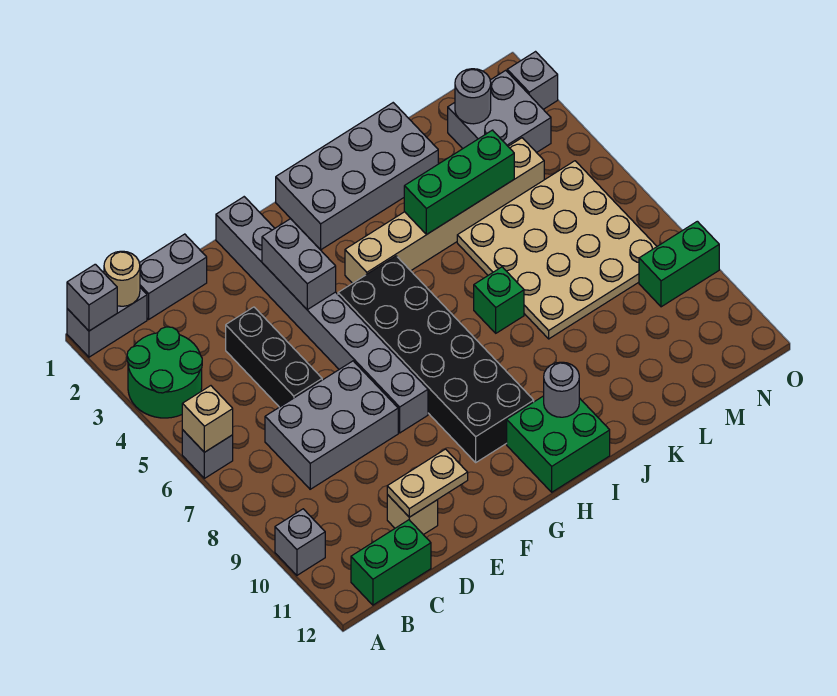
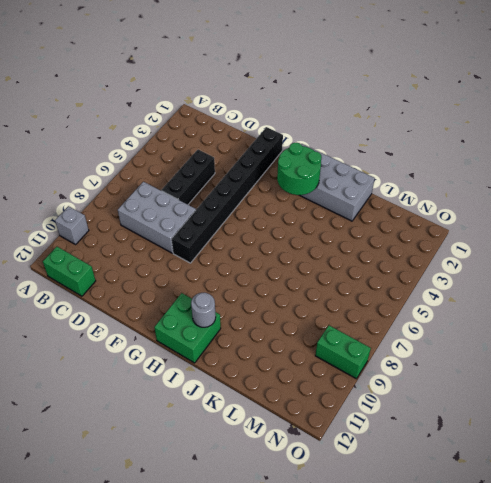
black brick F1:F8 level 1 -> grey brick F1:F8 level 1
green round brick H2:I3 level 2 -> green round brick A3:B4 level 1
none -> grey brick A1:B1 level 1
none -> grey brick A6 level 1
none -> grey brick C1:D1 level 1

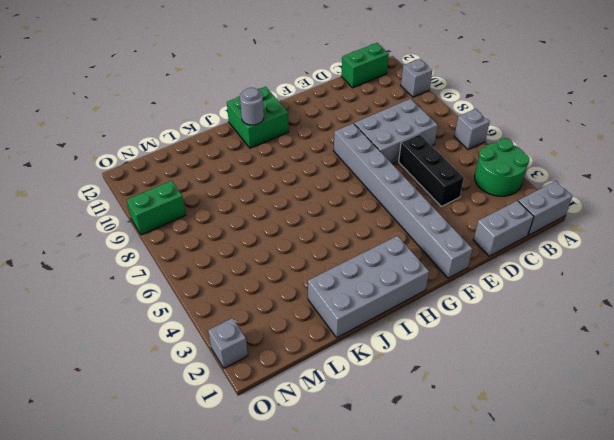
none -> tan brick D11 level 1
none -> black brick G5:H10 level 1
none -> tan brick H4:M4 level 1

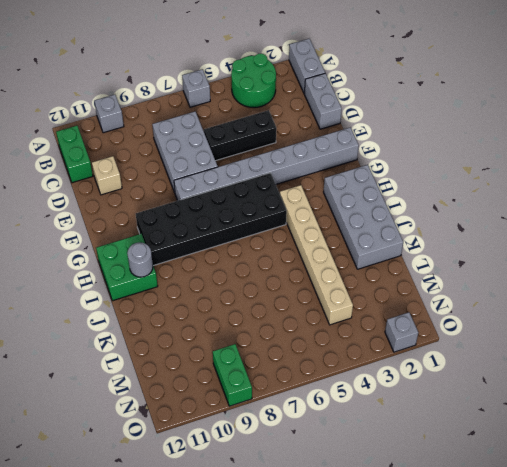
none -> green brick J7 level 1
none -> tan plate K5:N8 level 1
none -> grey brick M2:N3 level 1

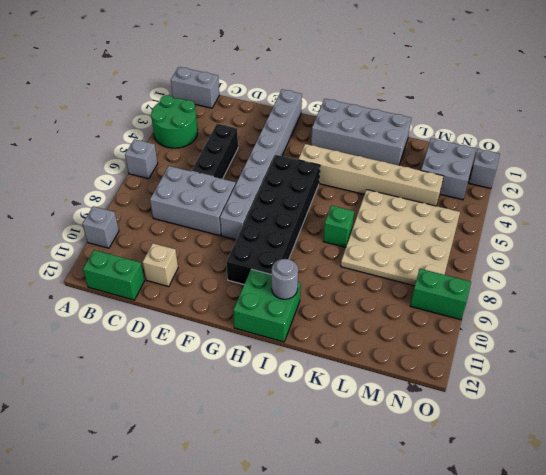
none -> grey brick C1:D1 level 1
none -> grey brick A1 level 2
none -> tan brick A6 level 2

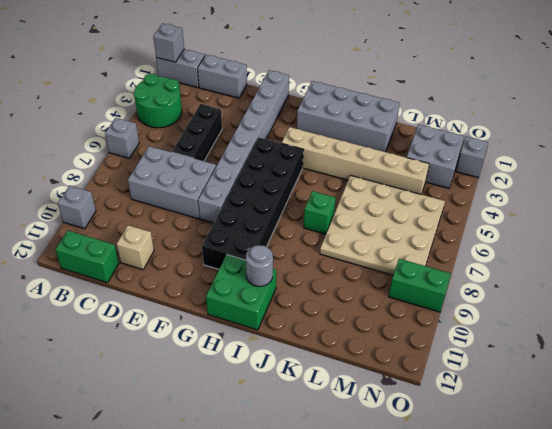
none -> tan brick A6 level 2
none -> tan round brick B1 level 2
none -> tan plate D11:E11 level 2

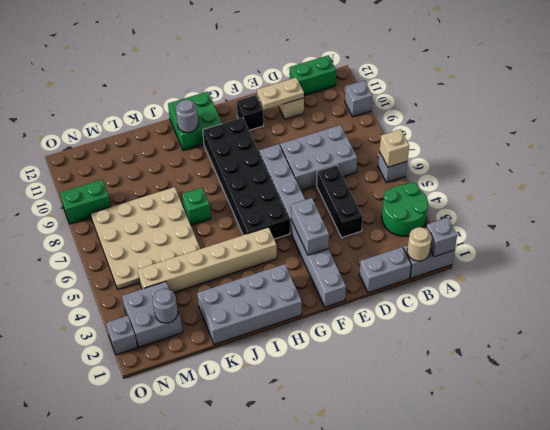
black brick F11 level 1 -> none
none -> green brick J4:L4 level 2

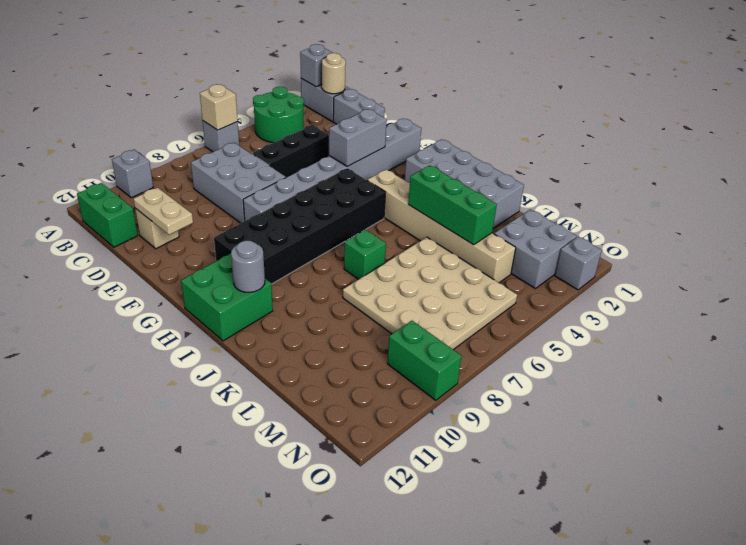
none -> grey round brick M2 level 2

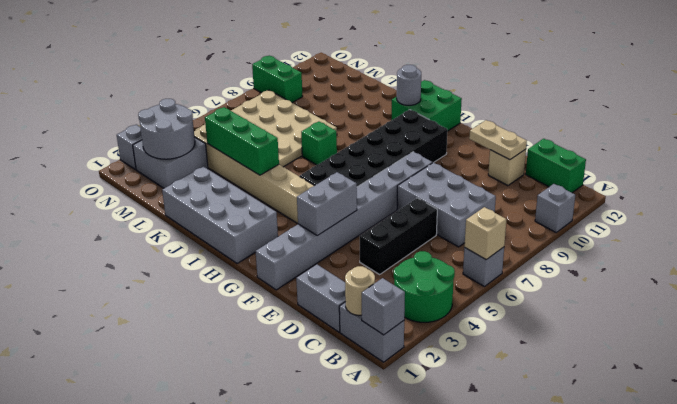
grey round brick M2:N3 level 2 -> grey round brick M2 level 2

